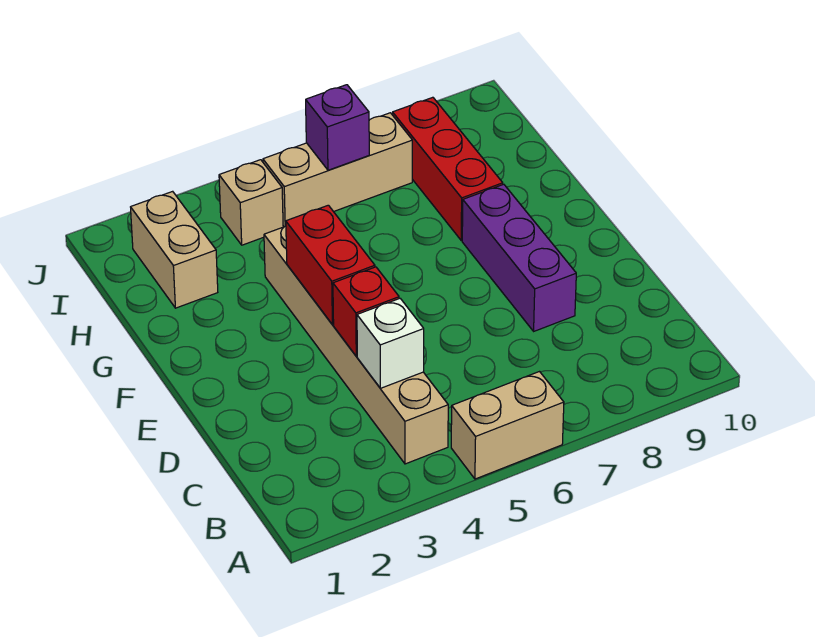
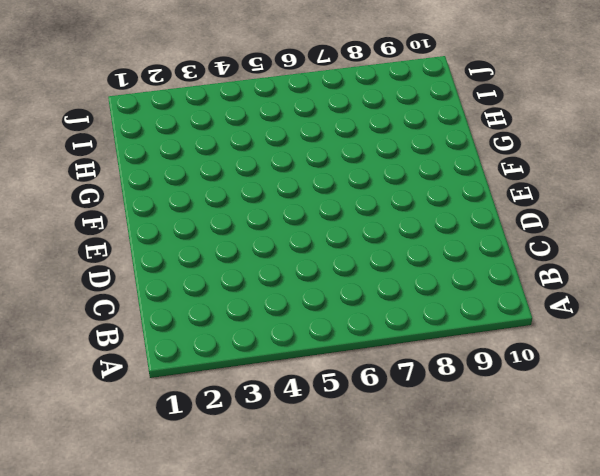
none -> tan brick A5:A6 level 1
none -> tan brick B4:G4 level 1

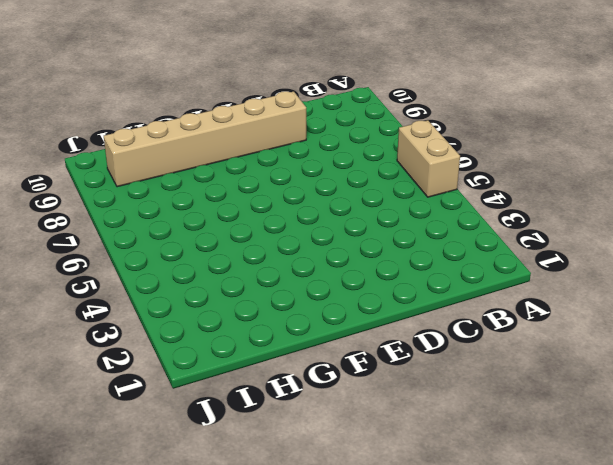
tan brick D9:I9 level 1 -> tan brick B4:G4 level 1
none -> purple brick D8:F8 level 1
none -> red brick G8:I8 level 1

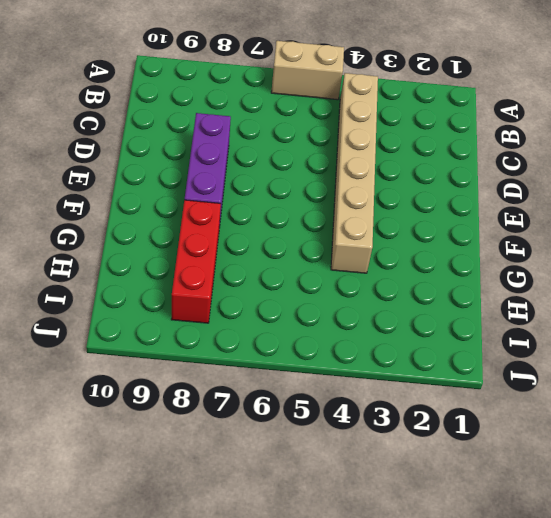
none -> tan brick H2:I2 level 1
none -> tan brick I4 level 1

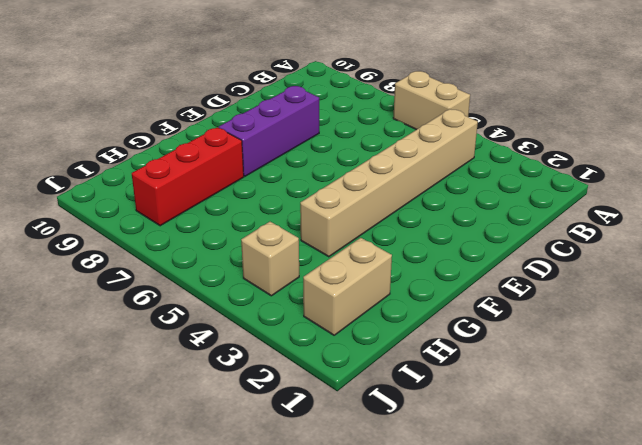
none -> tan brick I5:I7 level 1
none -> white brick C4 level 2

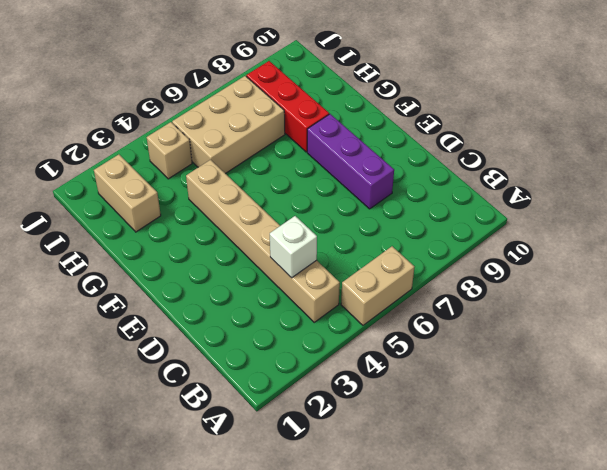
tan brick H5:I7 level 1 -> tan brick I5:I7 level 1
none -> red brick D4 level 2
none -> red brick E4:F4 level 2

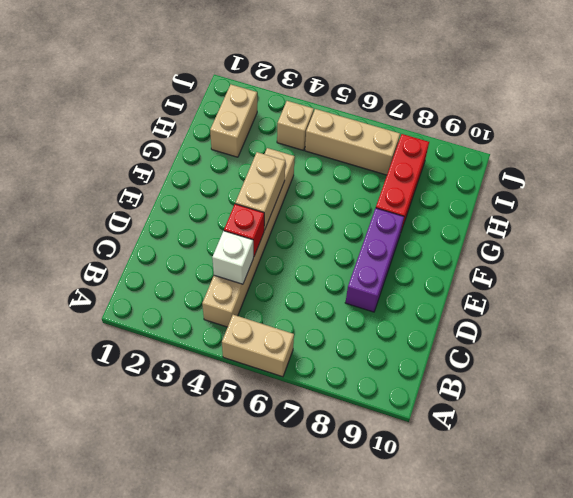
tan brick E4:F4 level 2 -> red brick E4:F4 level 2
none -> purple brick I6 level 2

